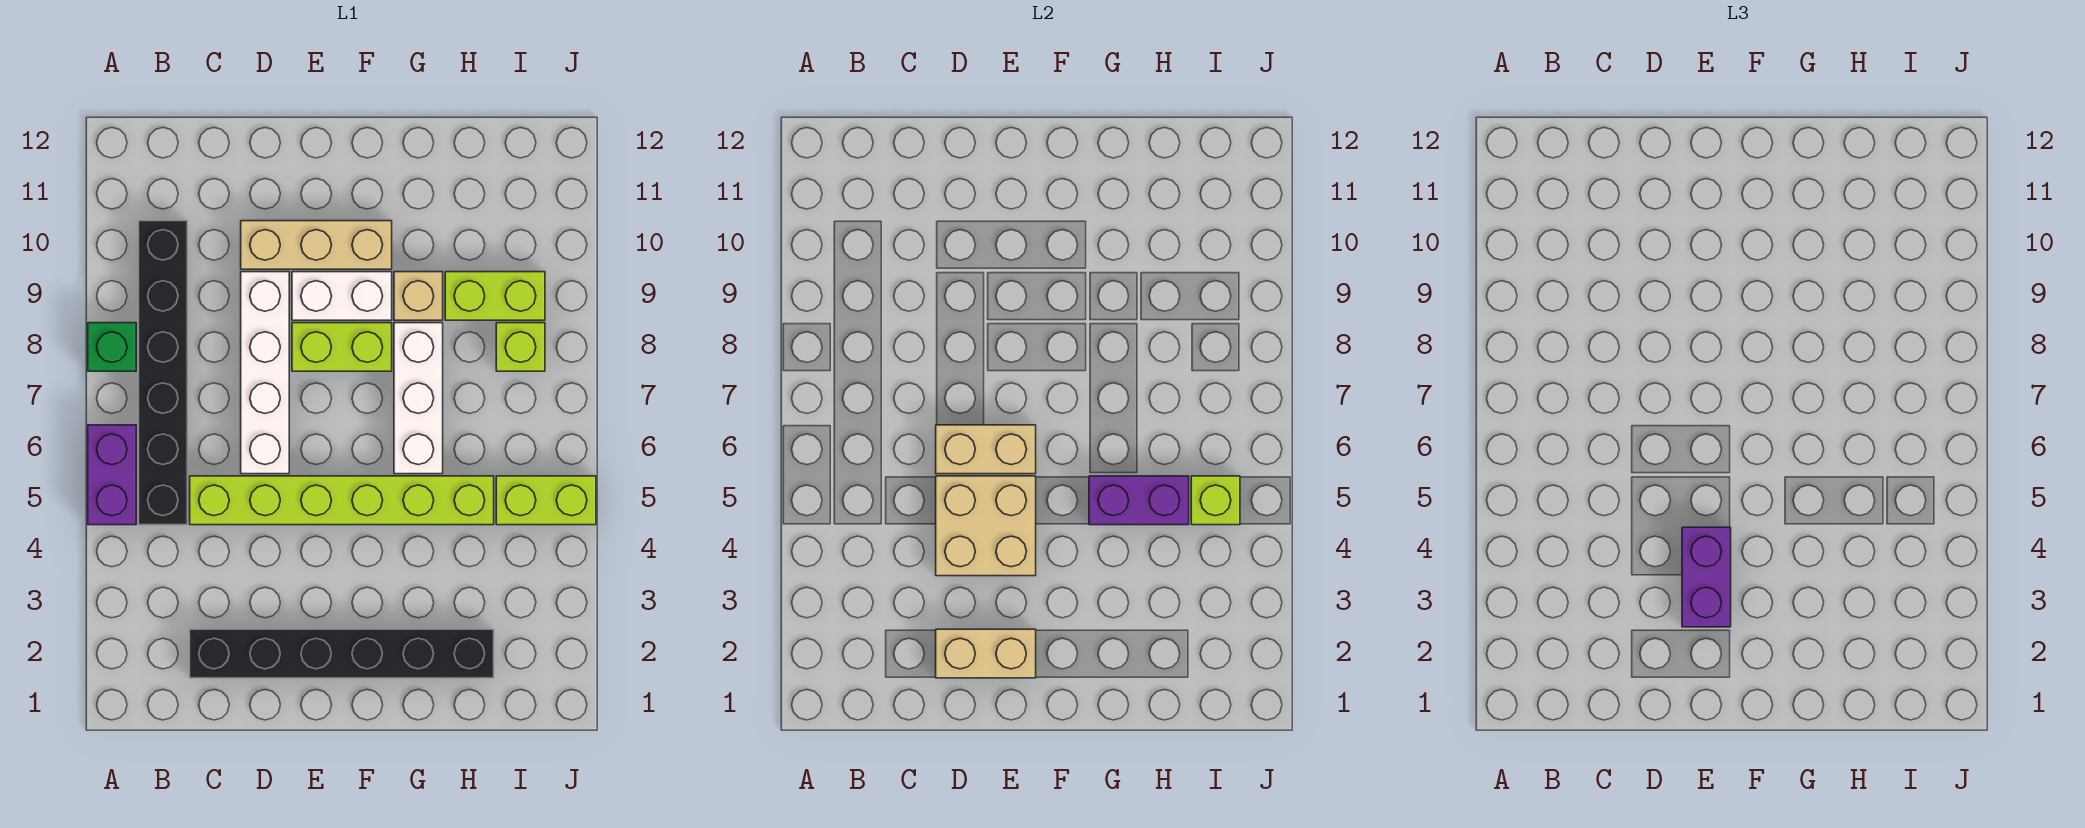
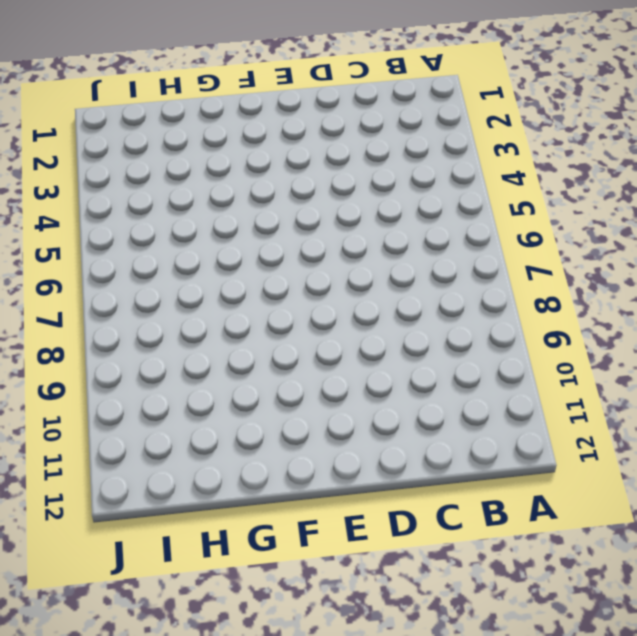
none -> purple brick A5:A6 level 1
none -> green brick A8 level 1
none -> black brick B5:B10 level 1

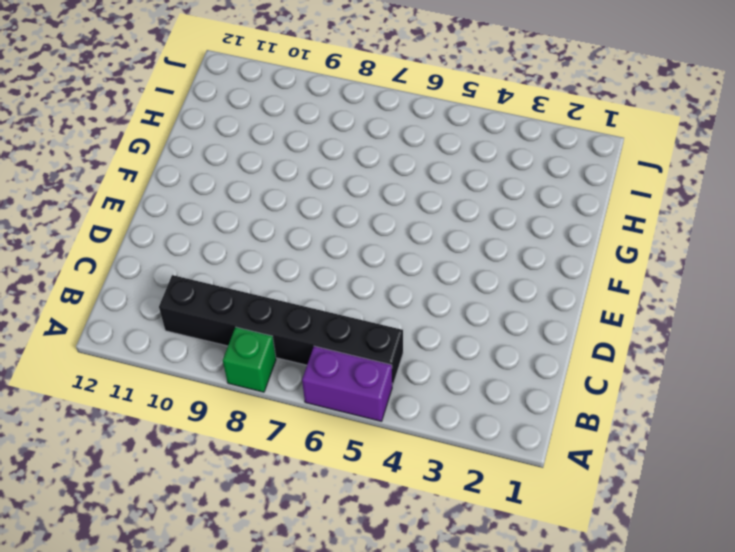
none -> black brick C2:H2 level 1
none -> lime brick C5:H5 level 1
none -> white brick D6:D9 level 1

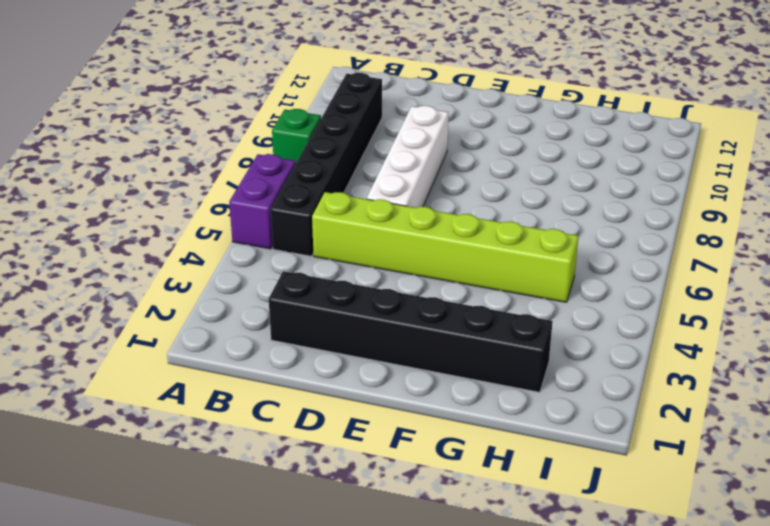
none -> tan brick D10:F10 level 1
none -> lime brick E8:F8 level 1
none -> white brick E9:F9 level 1

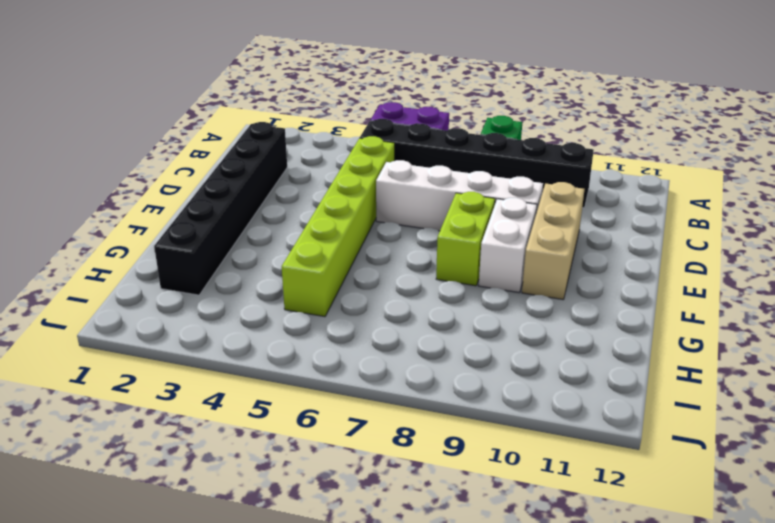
none -> white brick G6:G8 level 1
none -> tan brick G9 level 1
none -> lime brick H9:I9 level 1

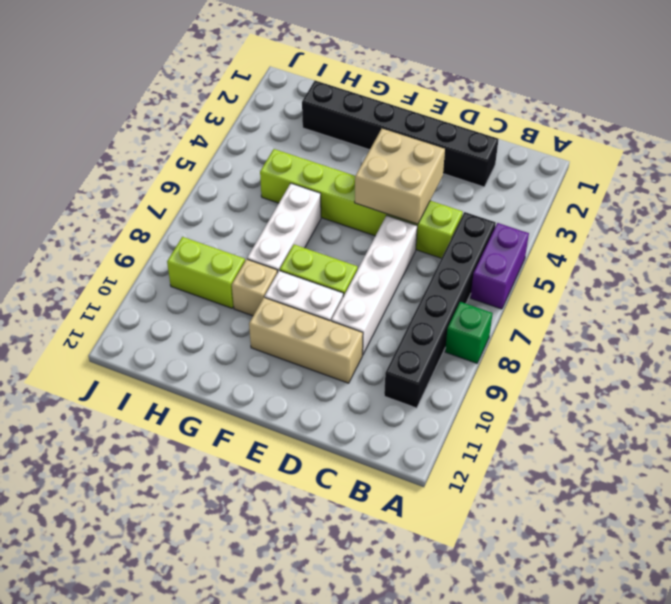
none -> lime brick I5:J5 level 1
none -> lime brick I8 level 1
none -> tan brick D2:E2 level 2

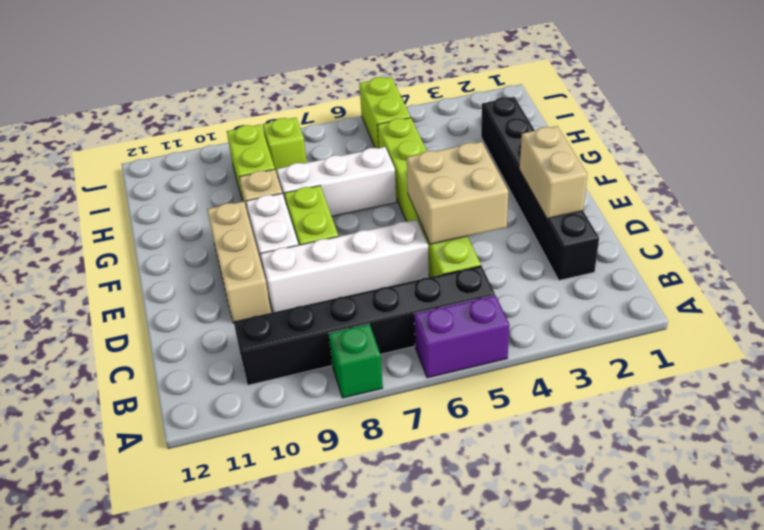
none -> tan brick D6:E6 level 2
none -> purple brick G5:H5 level 2
none -> lime brick I5 level 2

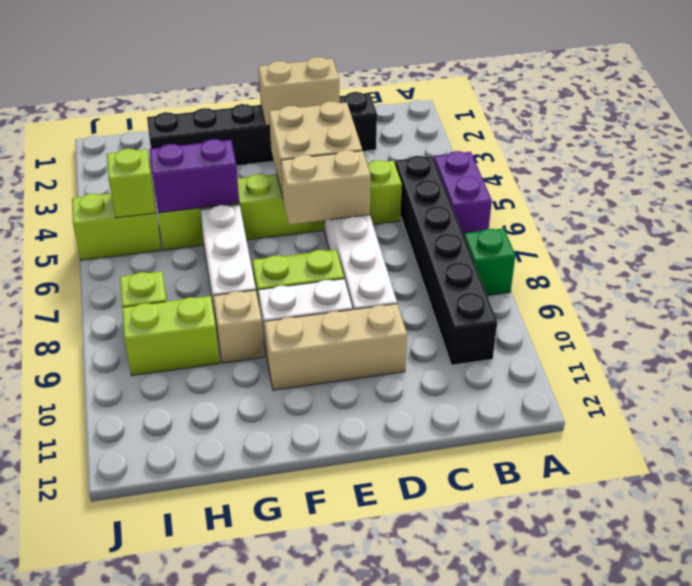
none -> purple brick E3:E4 level 3

